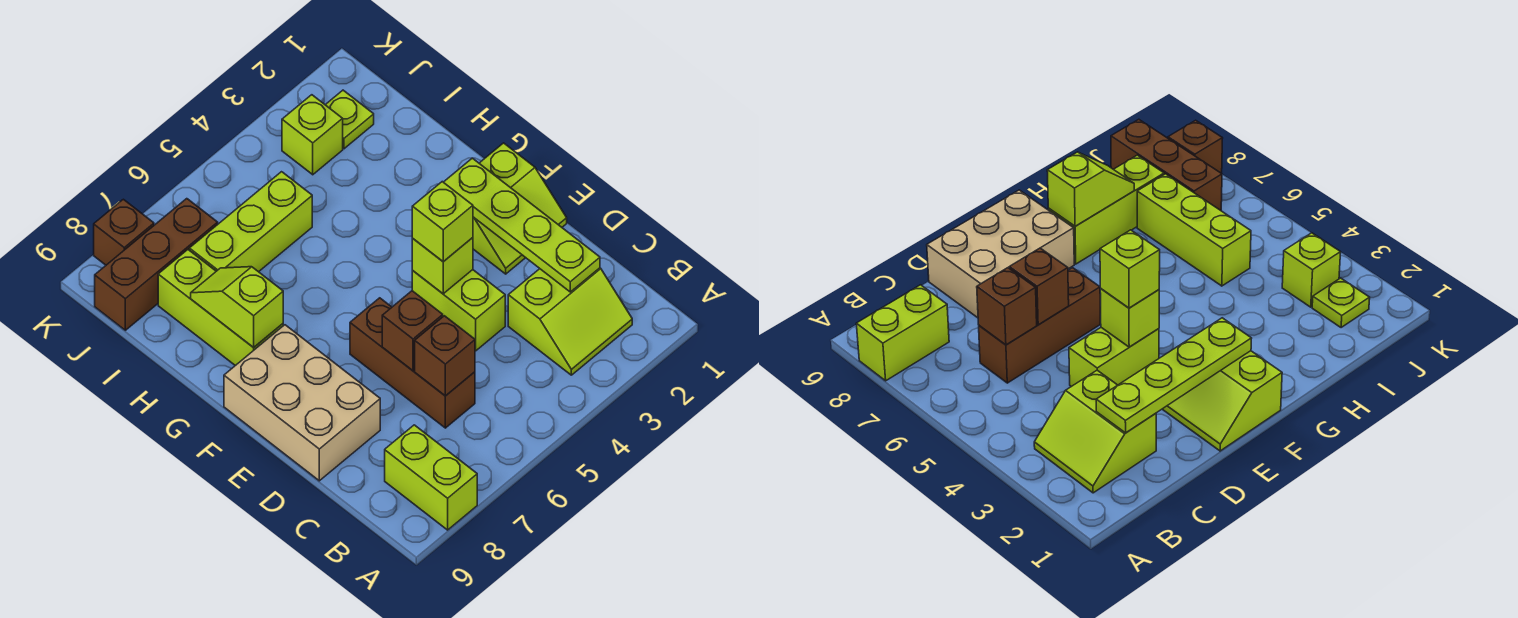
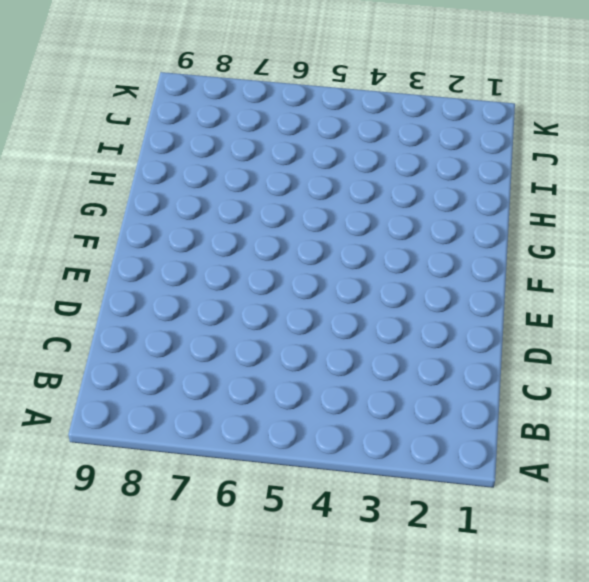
none -> lime brick A8:B8 level 1
none -> lime slope B2:C3 level 1 top C
none -> brown brick C6:E6 level 1

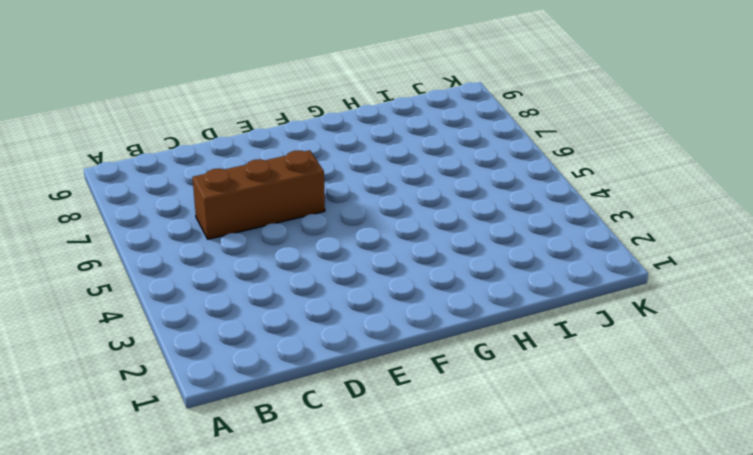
none -> lime brick A8:B8 level 1
none -> lime slope B2:C3 level 1 top C
none -> lime brick D4:E4 level 1

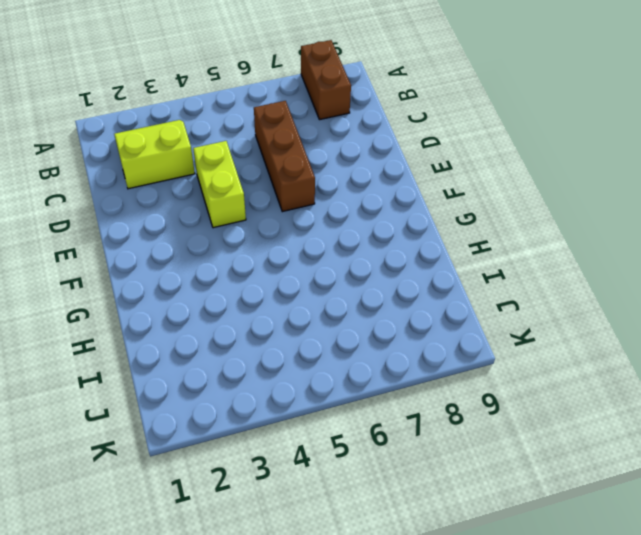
brown brick A8:B8 level 1 -> lime brick A8:B8 level 1
none -> tan brick D8:F9 level 1
none -> lime slope E1:F2 level 1 top F
none -> lime brick G8:I8 level 1

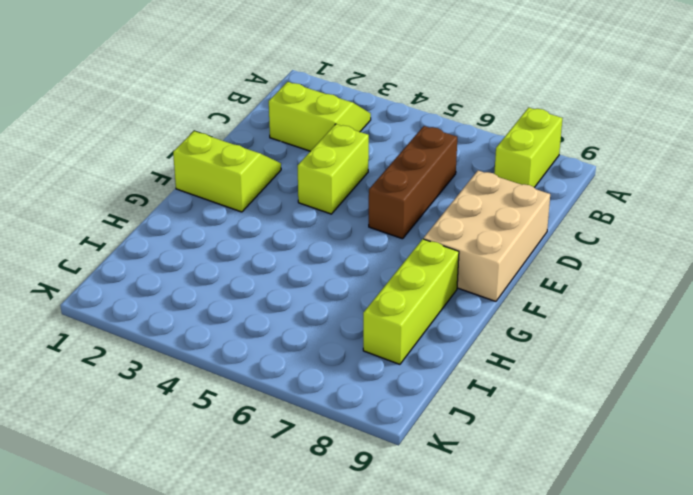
none -> lime brick I5:I7 level 1
none -> lime plate J2 level 1
none -> lime brick J3 level 1

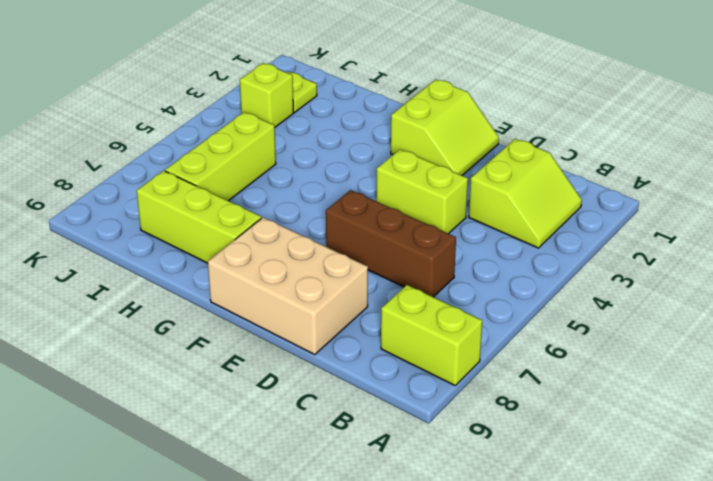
none -> brown brick J7:J9 level 1
none -> brown brick K8 level 1
none -> lime plate C2:F2 level 2

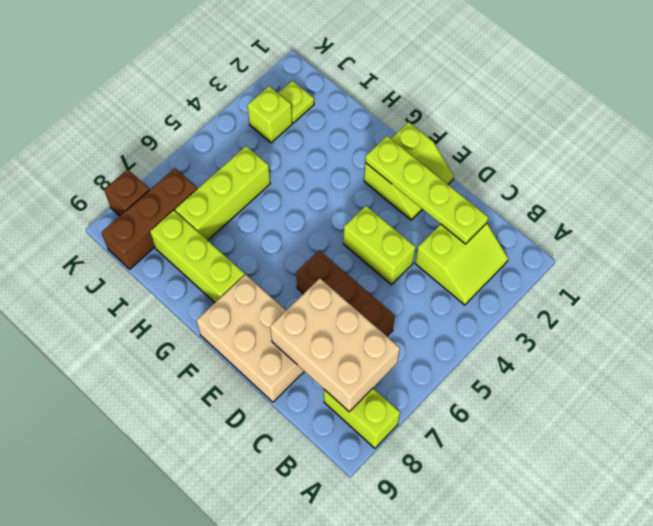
tan brick B7:D8 level 2 -> none
none -> brown brick C6 level 2
none -> brown brick D6 level 2
none -> lime brick E4 level 2

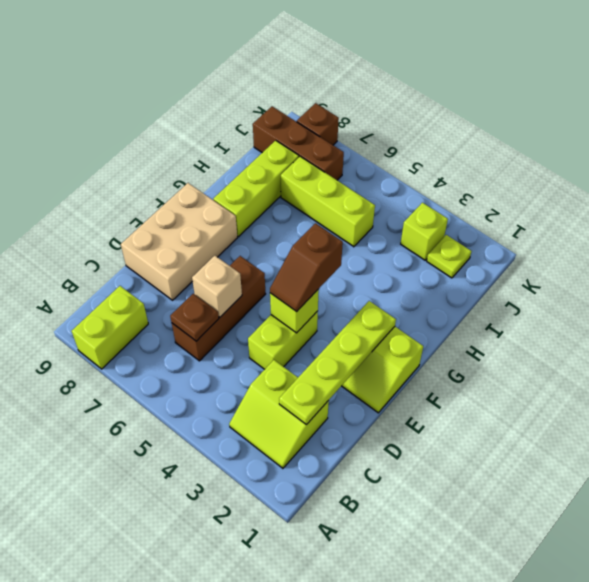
brown plate C6 level 2 -> brown brick C6 level 2
tan brick D6 level 2 -> brown brick D6 level 2
brown slope E4:F4 level 3 top F -> lime brick E4 level 3
none -> lime slope G8:H8 level 2 top G

